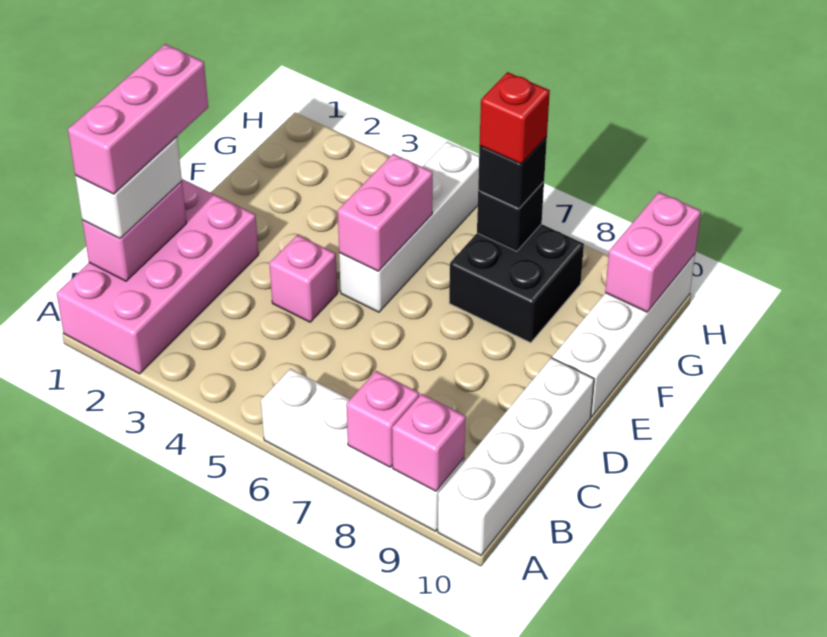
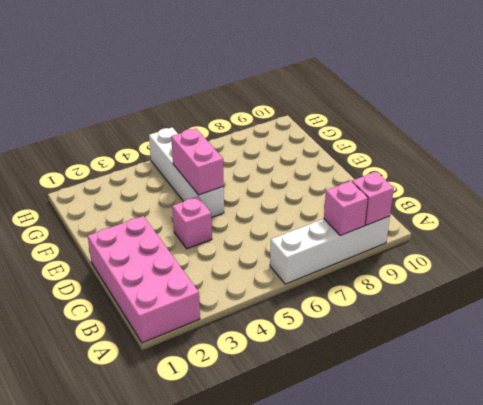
none -> white brick A10:D10 level 1
none -> white brick E10:H10 level 1
none -> black brick F7:G8 level 1

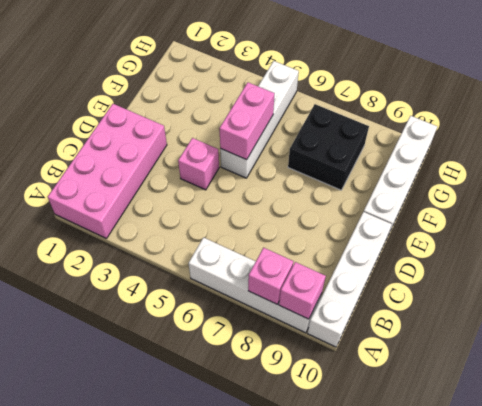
none -> pink brick B1:C1 level 2
none -> black brick G7 level 2
none -> pink brick G10:H10 level 2

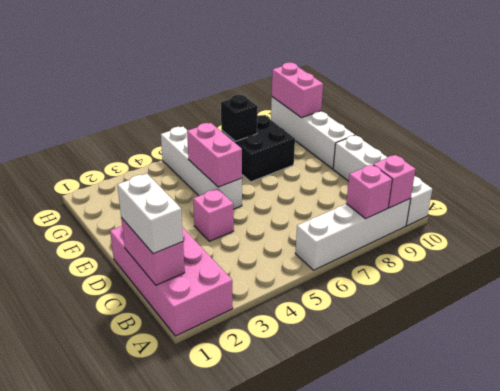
none -> black brick G7 level 3
none -> pink brick B1:D1 level 4
none -> red brick G7 level 4

